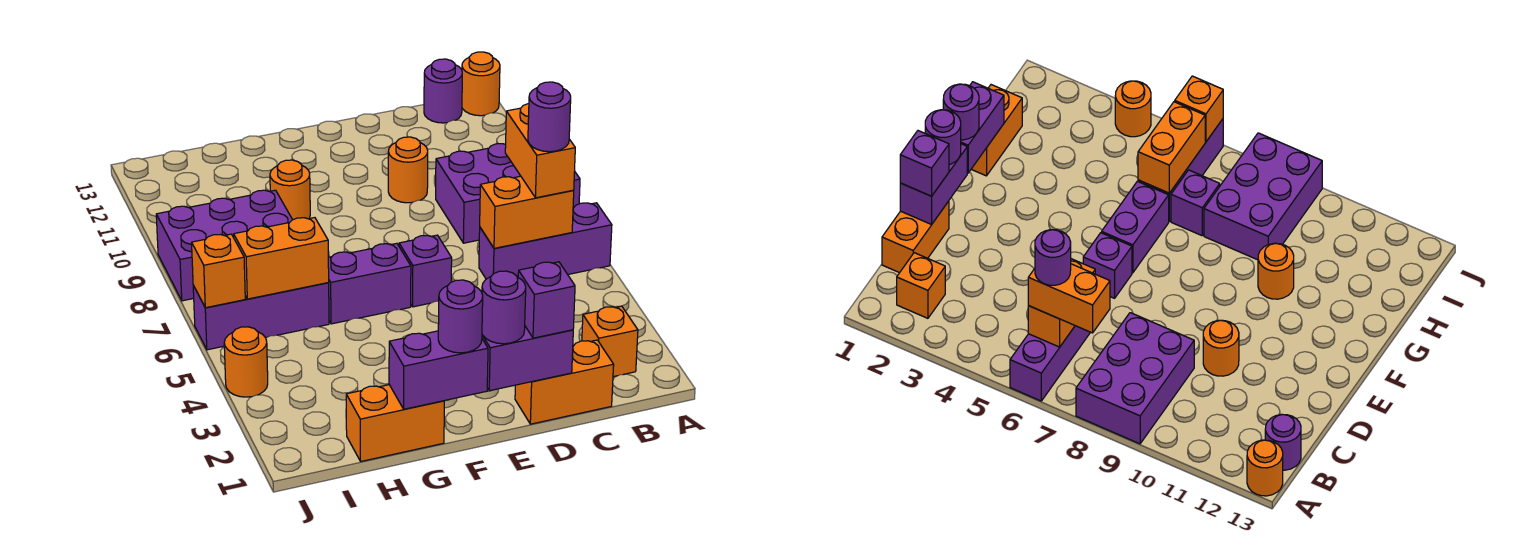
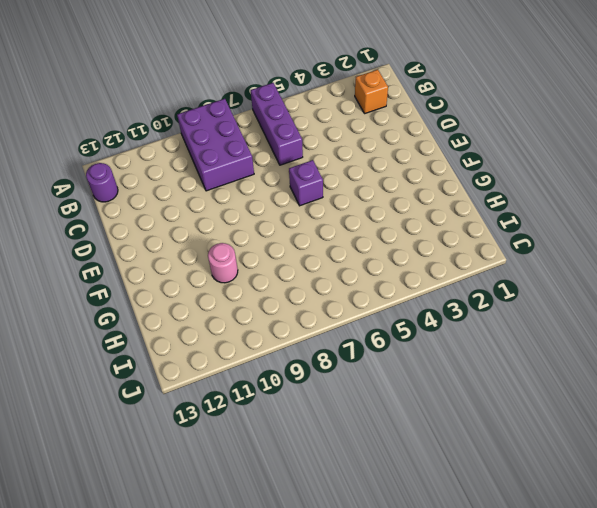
pink round brick G10 level 1 -> orange round brick G10 level 1
none -> orange round brick A13 level 1
none -> orange brick C1:D1 level 1
none -> orange round brick D10 level 1

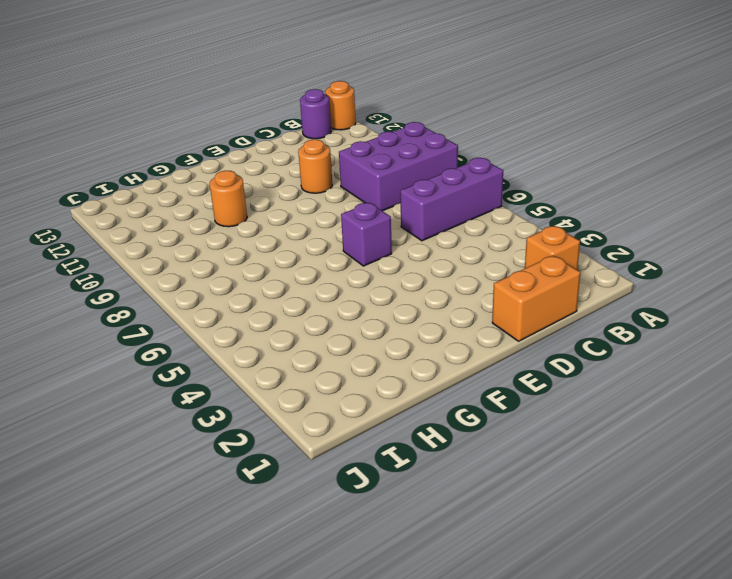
none -> purple brick F6:G6 level 1
none -> orange brick G1:H1 level 1
none -> purple brick H6:J6 level 1

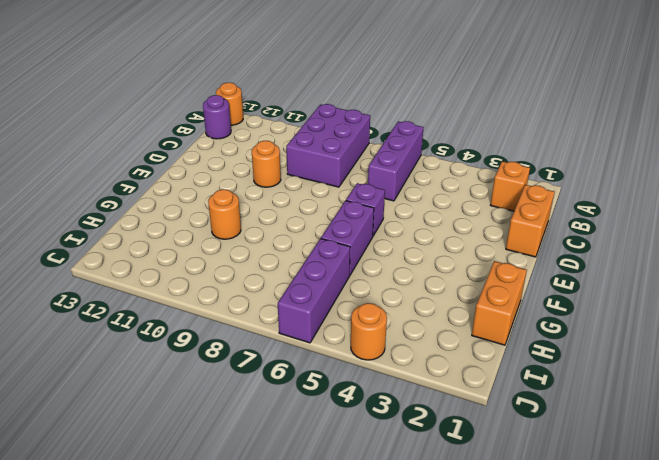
none -> purple brick H7 level 1
none -> purple brick H8:J9 level 1
none -> orange brick B6:C6 level 2

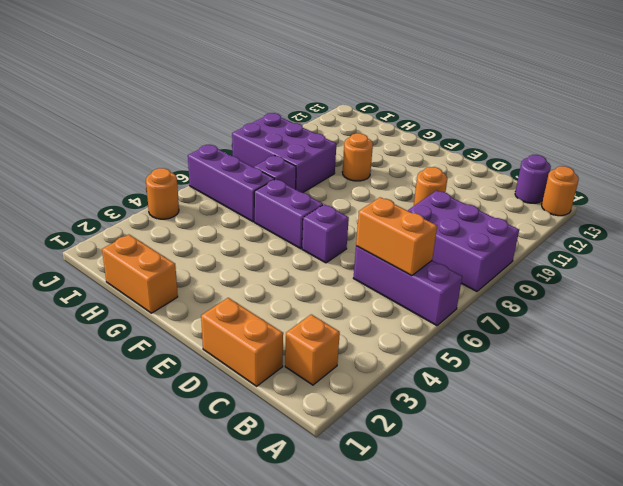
none -> purple brick D1:E1 level 2
none -> purple brick F1:G1 level 2
none -> orange brick H6:I6 level 2

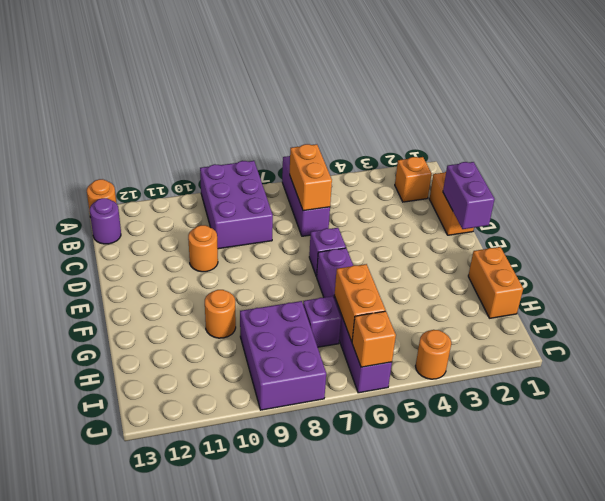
none -> purple brick F1:G1 level 2
none -> orange brick B6:B7 level 3
none -> purple brick D1 level 3

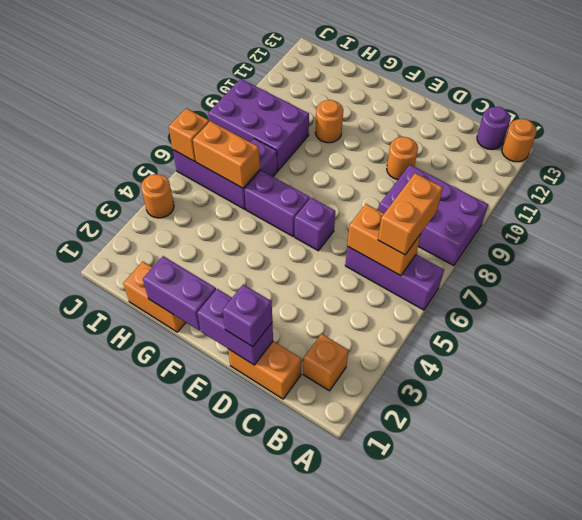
none -> purple round brick E1 level 3
none -> purple round brick F1 level 3
none -> purple round brick B6 level 4

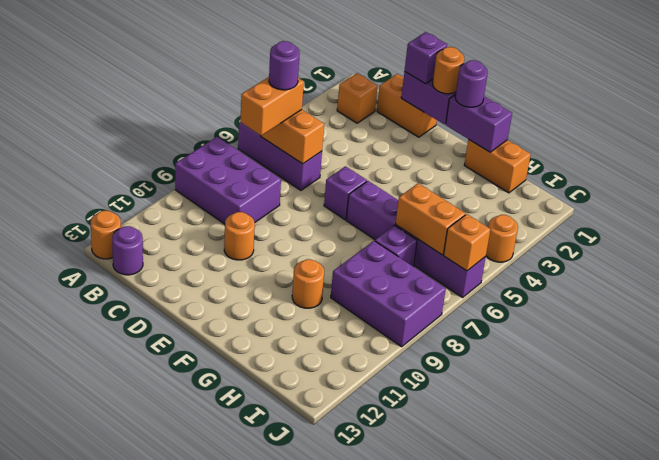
orange round brick E1 level 3 -> purple round brick E1 level 3

